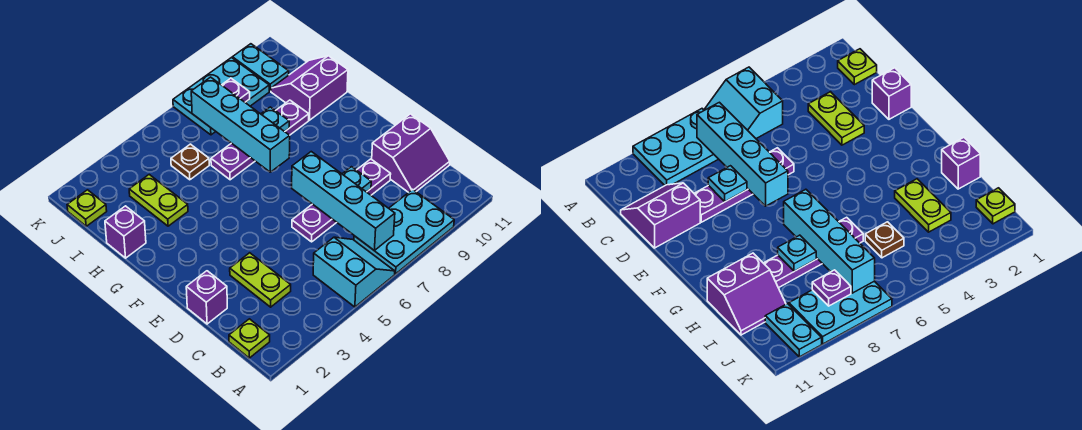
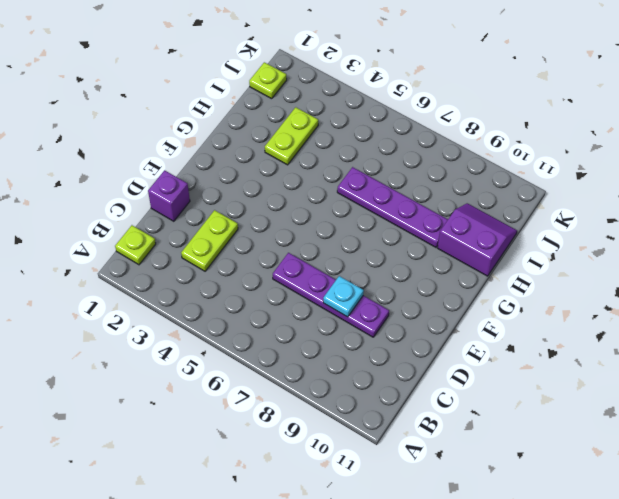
none -> cyan slope A5:B6 level 1 top 5
none -> cyan plate A7:B9 level 1
none -> purple slope C10:D11 level 1 top D

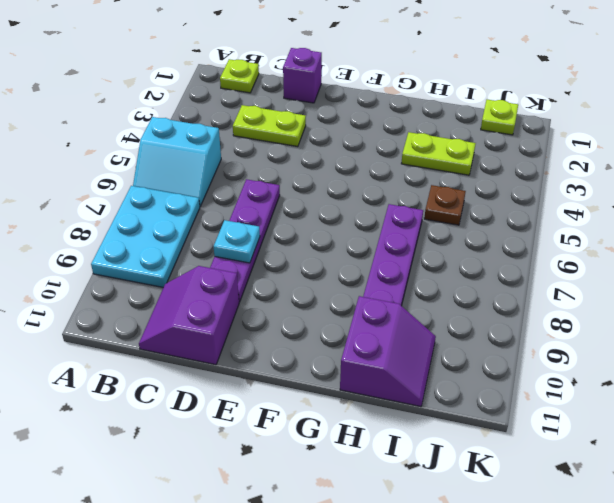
none -> purple brick H1 level 1
none -> cyan plate J7:K9 level 1
none -> cyan plate J10:K10 level 1

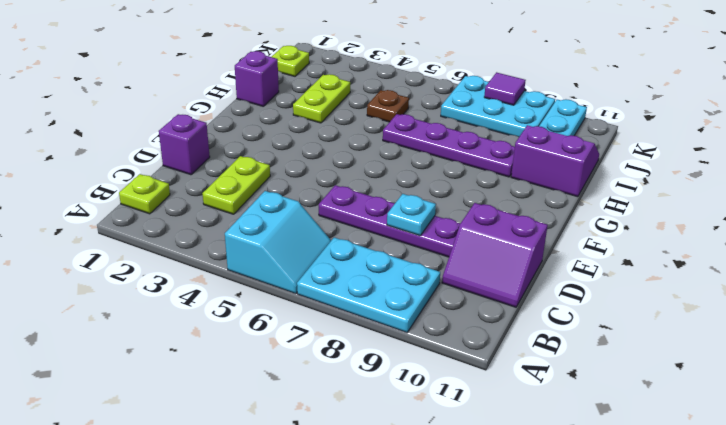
purple tile K8 level 2 -> none
none -> cyan brick B7:E7 level 2
none -> cyan brick G7:J7 level 2
none -> cyan plate H8 level 2

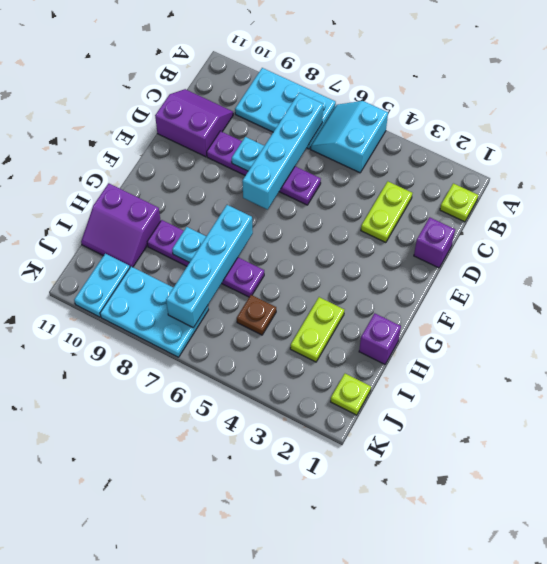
none -> purple plate J8 level 2

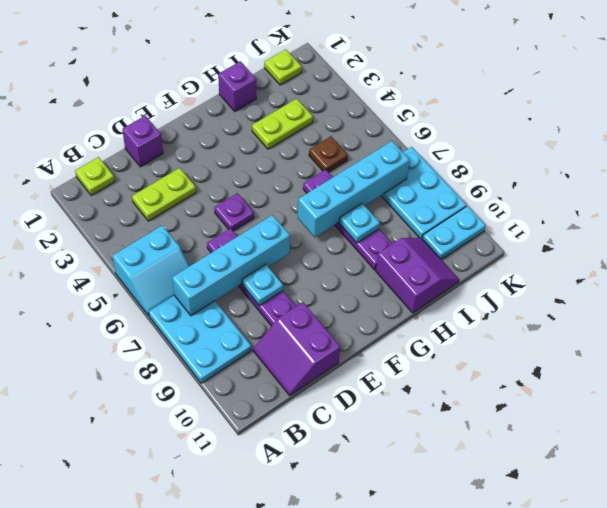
purple plate E5 level 1 -> purple plate J8 level 2

